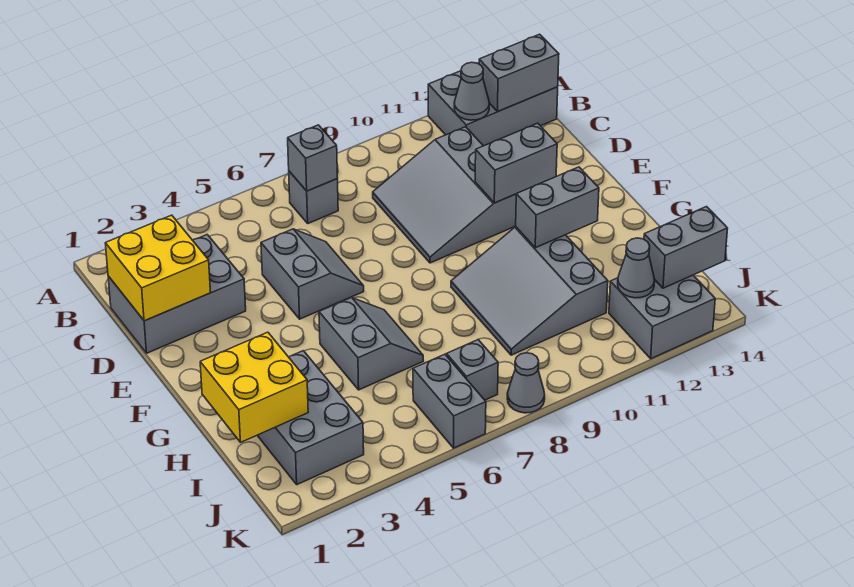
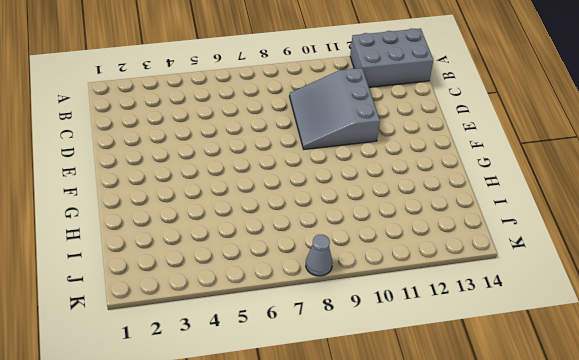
none -> grey brick B7 level 1
none -> grey brick C1:D3 level 1
none -> grey slope D5:E6 level 1 top 5

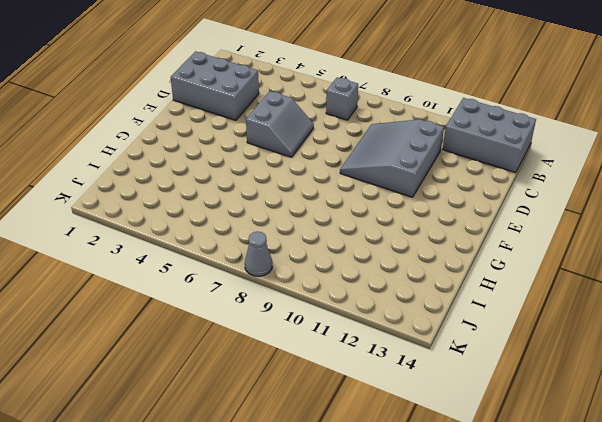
none -> grey slope G5:H6 level 1 top 5
none -> grey slope G9:I11 level 1 top 11
none -> grey brick H2:J3 level 1

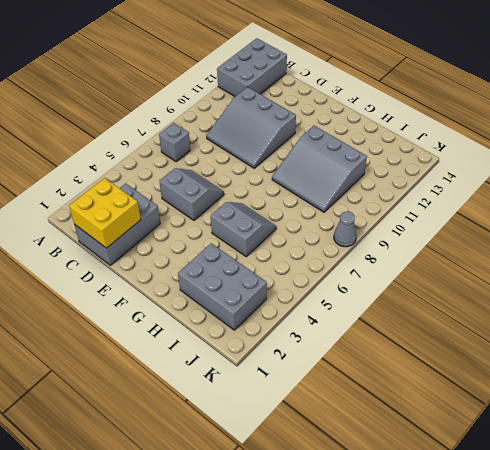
none -> grey brick J6:K6 level 1
none -> grey brick J7 level 1
none -> grey brick J12:K13 level 1

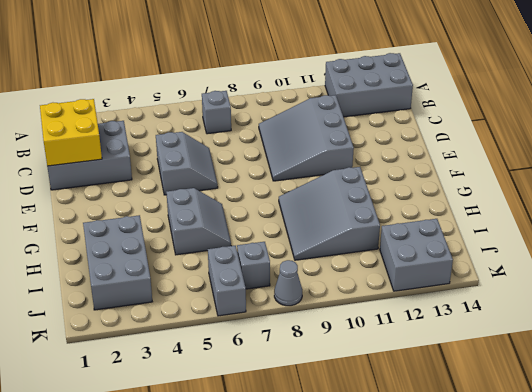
none -> grey brick B7 level 2
none -> grey cone B12 level 2
none -> grey brick B13:B14 level 2

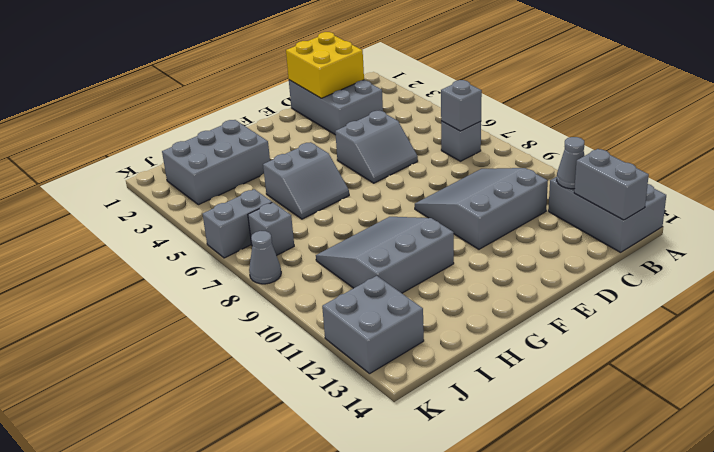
none -> grey brick E11:E12 level 2
none -> grey brick G11:G12 level 2
none -> yellow brick H1:I2 level 2

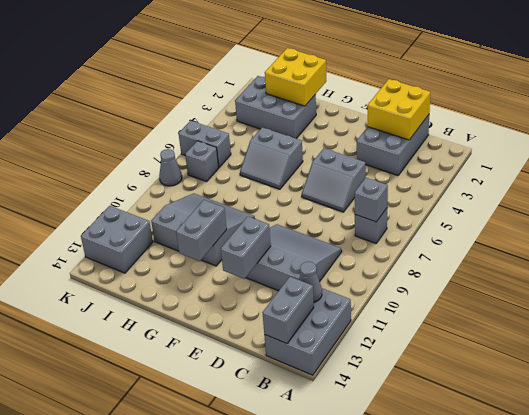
none -> grey cone J12 level 2
none -> grey brick J13:J14 level 2

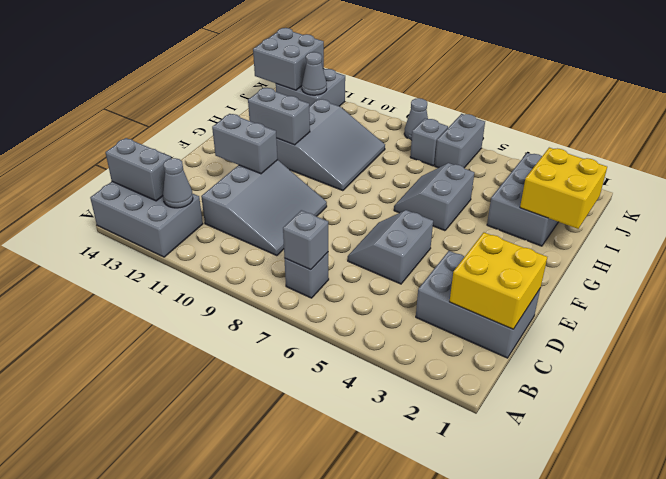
grey brick J13:K14 level 2 -> grey brick J13:J14 level 2

